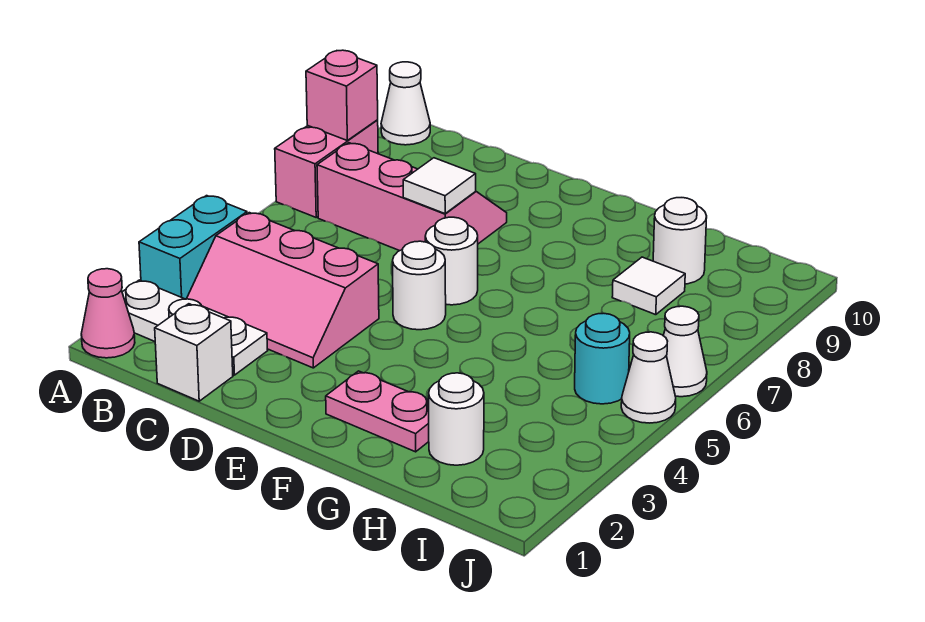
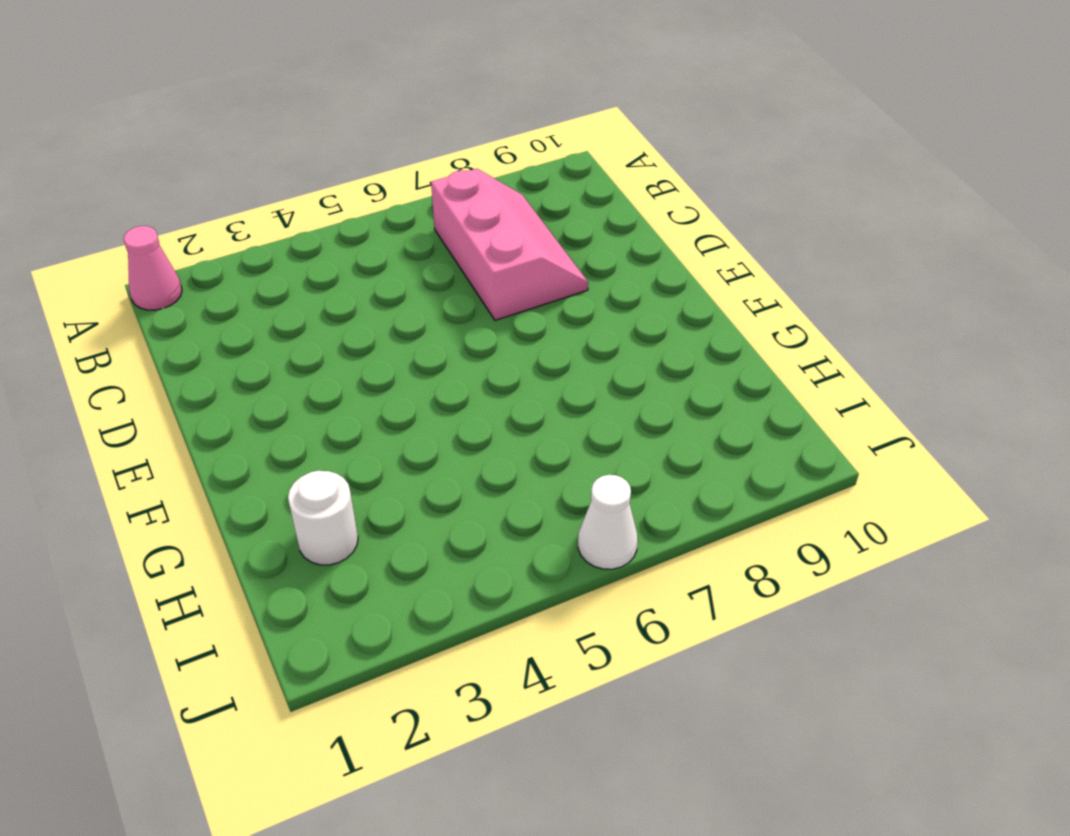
none -> white plate A2:C2 level 1
none -> cyan brick A3:A4 level 1
none -> pink brick A7:A8 level 1

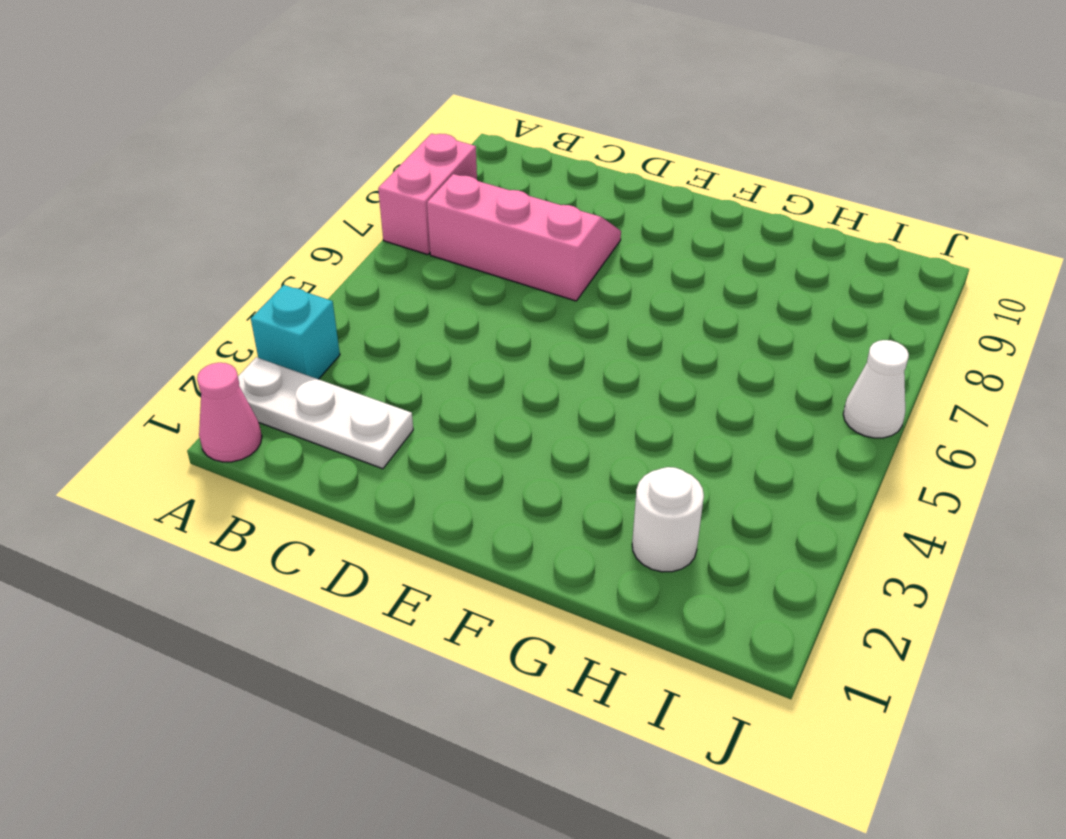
cyan brick A3 level 1 -> cyan brick A3:A4 level 1
none -> white cone A10 level 1
none -> pink slope B3:D4 level 1 top 4
none -> white brick C1 level 1

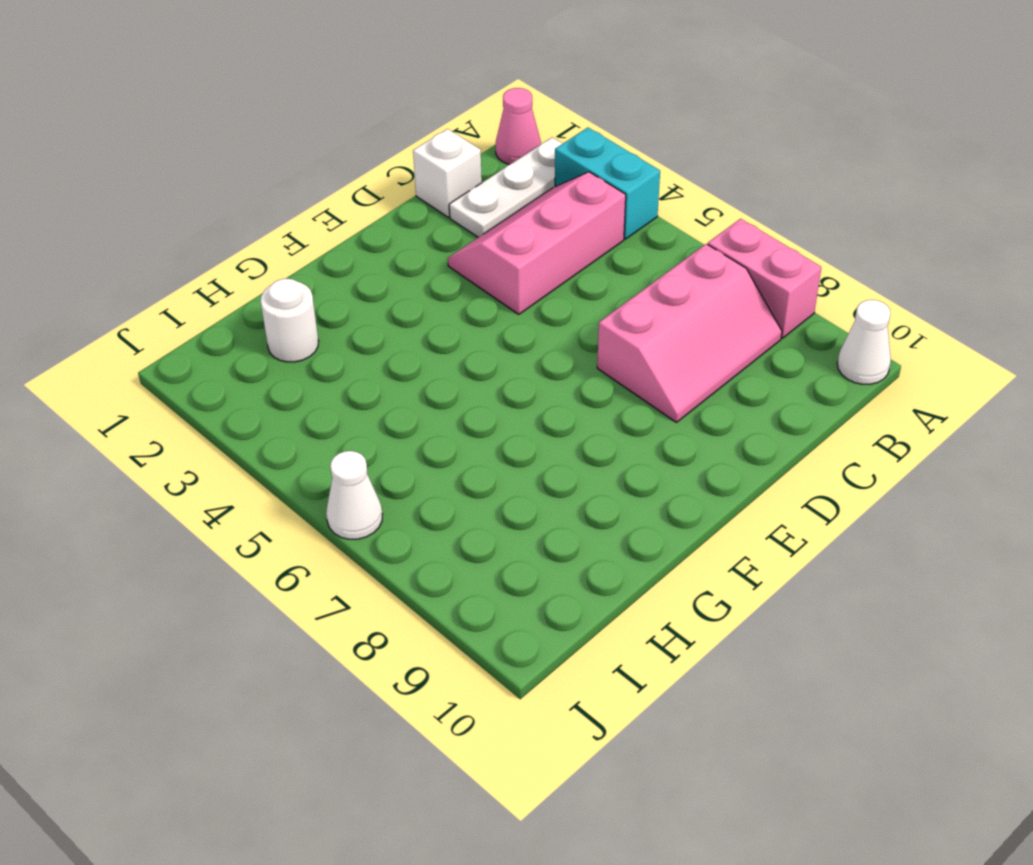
none -> white round brick E5 level 1
none -> white round brick E6 level 1
none -> pink plate F2:G2 level 1

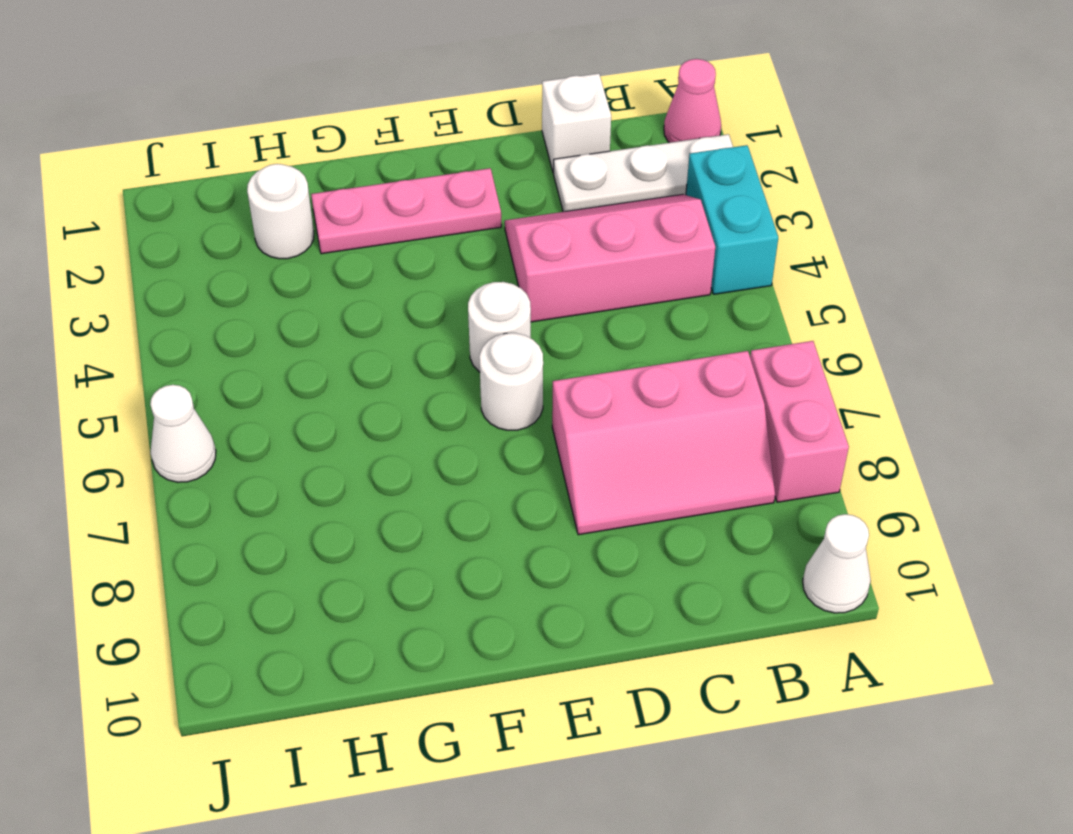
pink plate E2:G2 level 1 -> pink plate F2:G2 level 1
none -> white tile H8 level 1
none -> white round brick H9 level 1
none -> cyan round brick I5 level 1

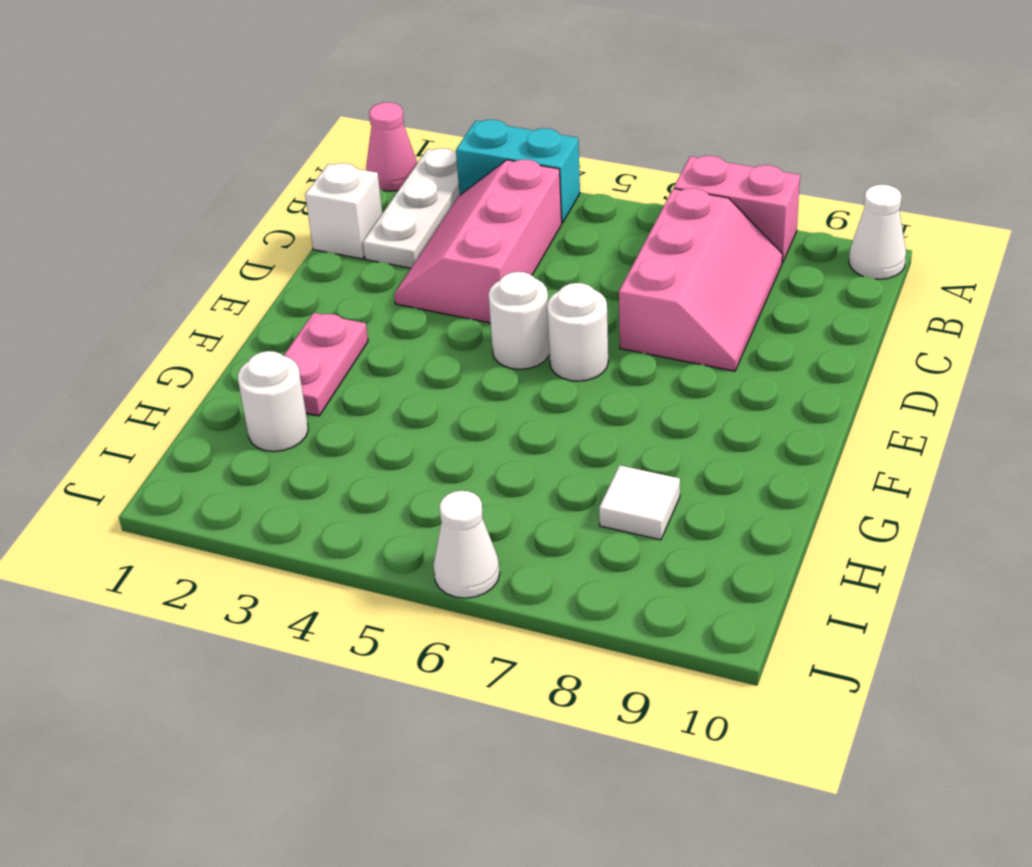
none -> white round brick H9 level 1
none -> cyan round brick I5 level 1
none -> white cone J5 level 1

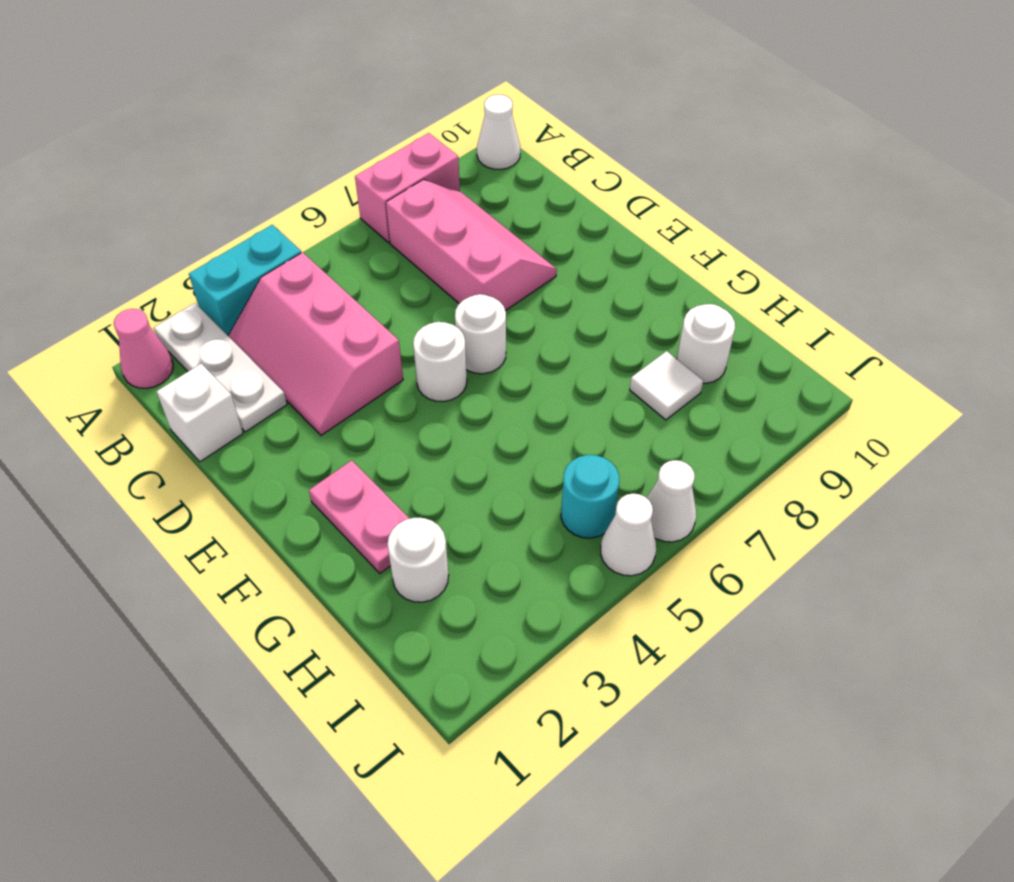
none -> pink brick A8 level 2
none -> white tile D7 level 2

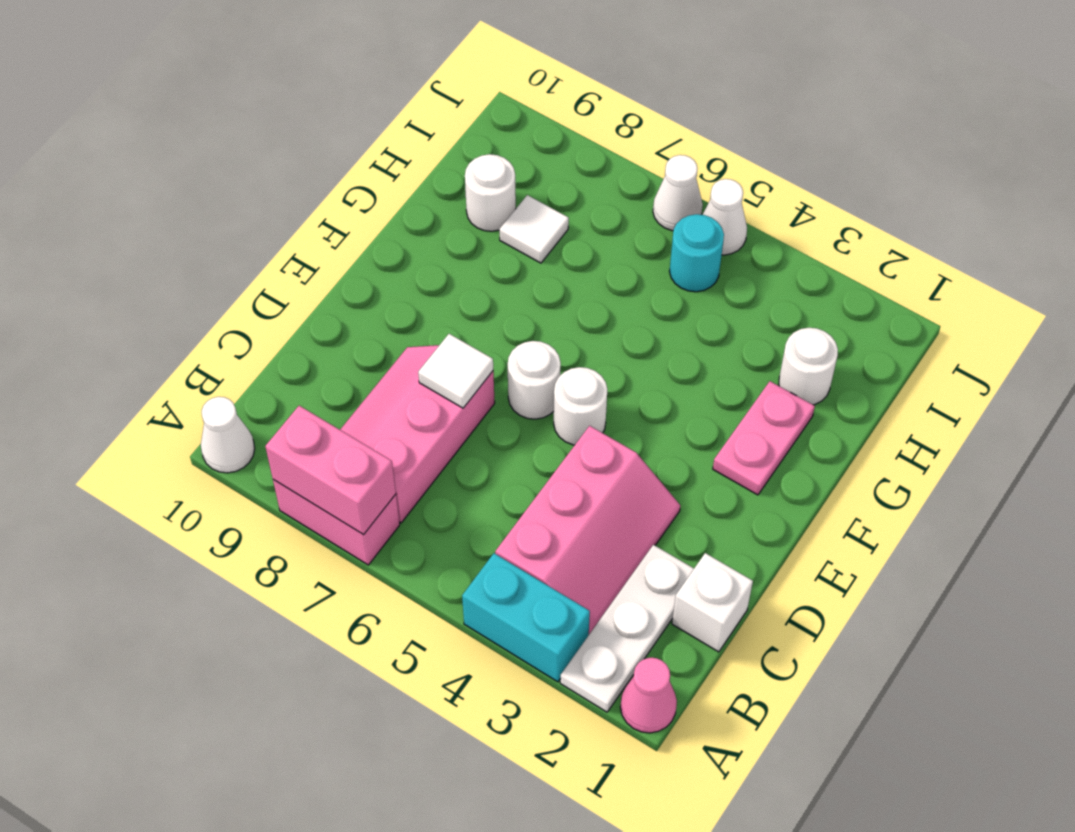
pink brick A7:A8 level 2 -> pink brick A8 level 2

